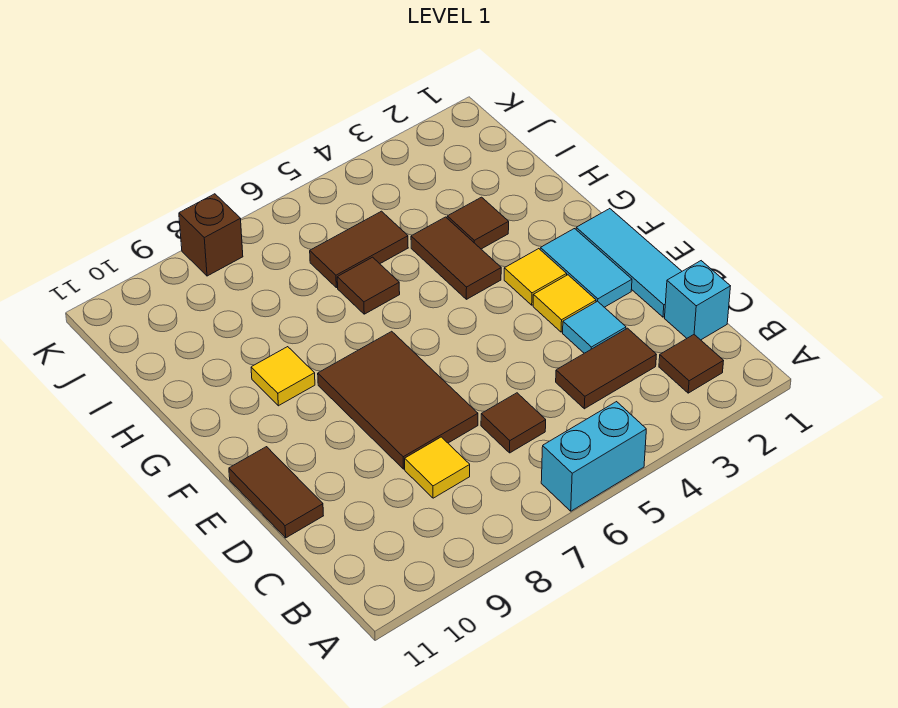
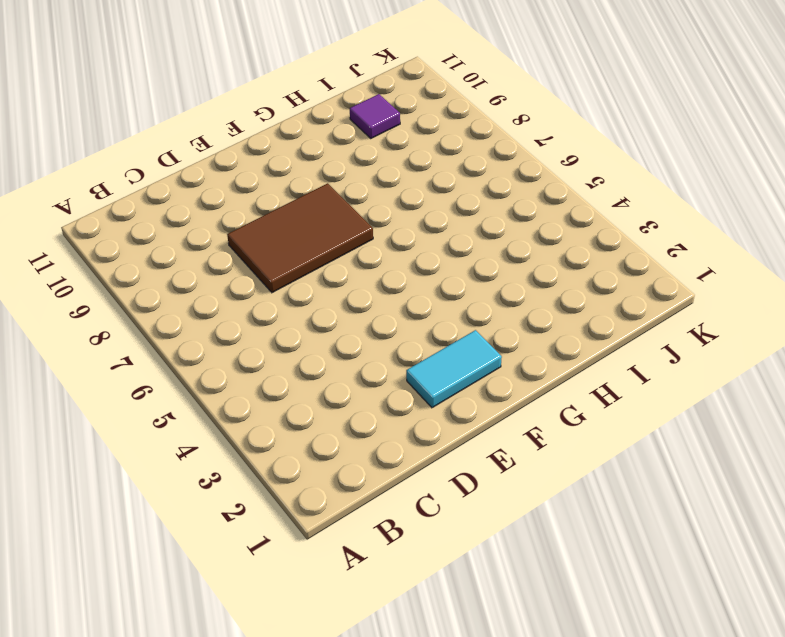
purple tile I10 level 1 -> none
none -> cyan brick A5:A6 level 1
none -> brown tile B2 level 1
none -> cyan brick C1 level 1

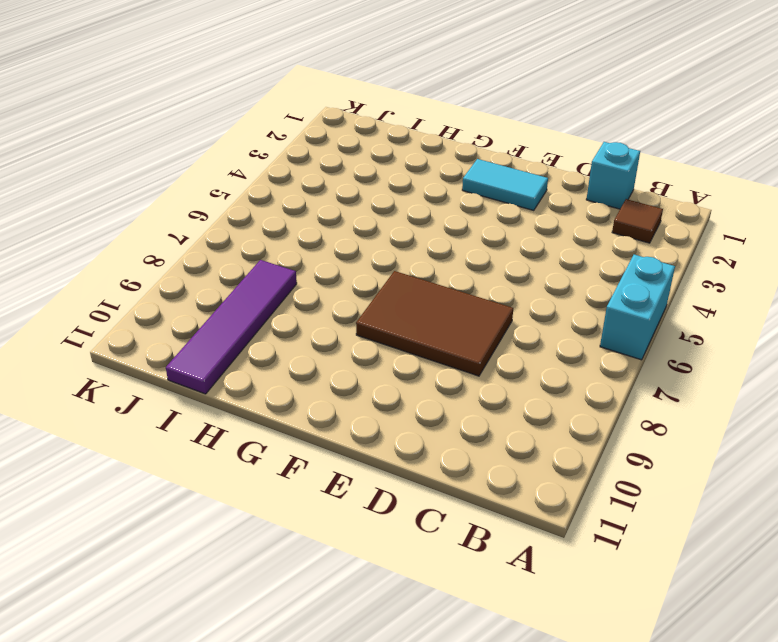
purple tile I8:I11 level 1 -> none
none -> brown tile C3:C4 level 1
none -> brown tile C6 level 1
none -> yellow tile C8 level 1

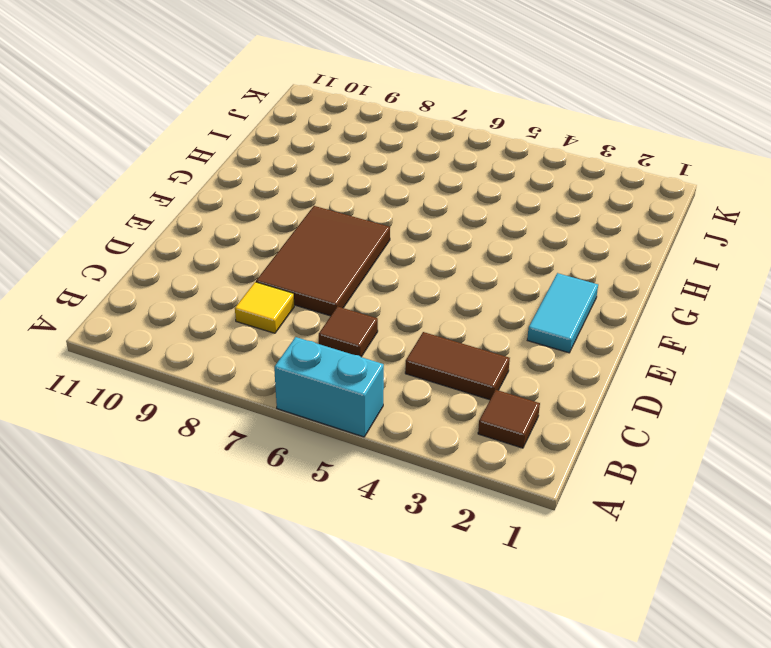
none -> cyan brick C1 level 1
none -> cyan tile D1:F1 level 1
none -> cyan tile D3 level 1

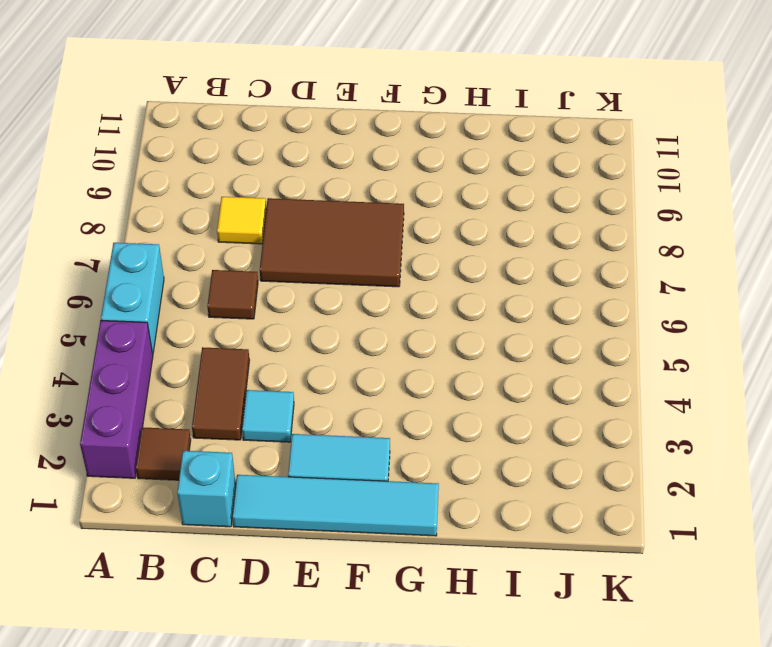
purple brick A2:A4 level 1 -> none
cyan tile D1:G1 level 1 -> cyan tile D1:F1 level 1
none -> brown tile D11:E11 level 1
none -> yellow tile E3 level 1
none -> yellow tile F3 level 1

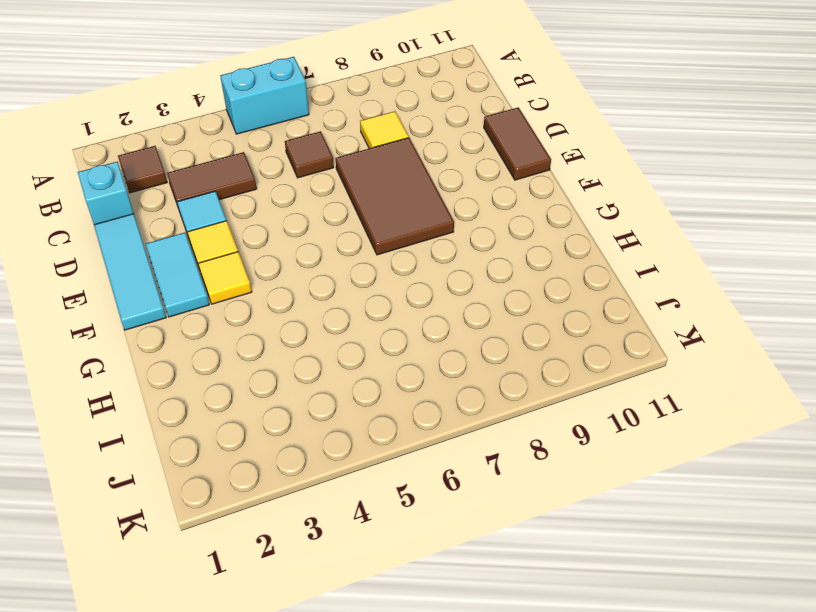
none -> brown tile G4:H4 level 1
none -> yellow tile G9 level 1
none -> brown tile H3 level 1

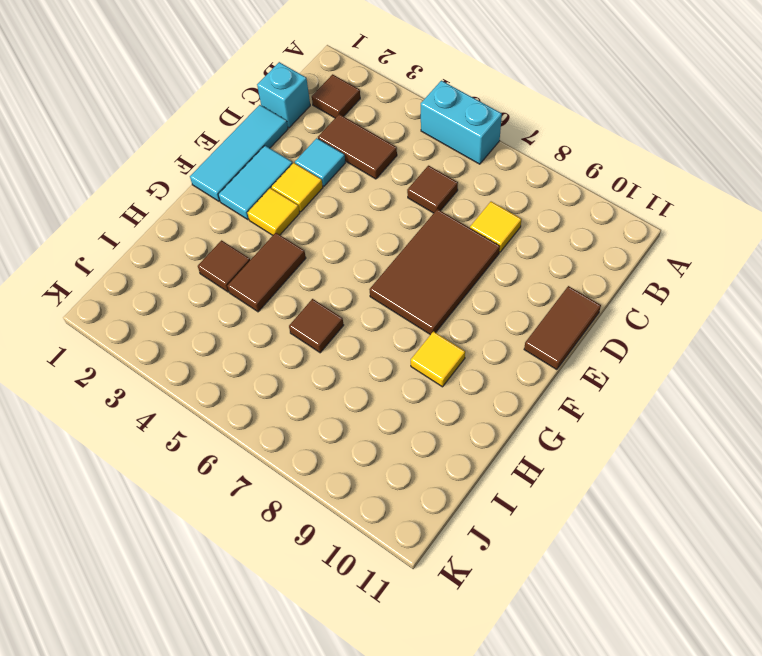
none -> brown tile I5:I6 level 1
none -> brown brick K8 level 1

